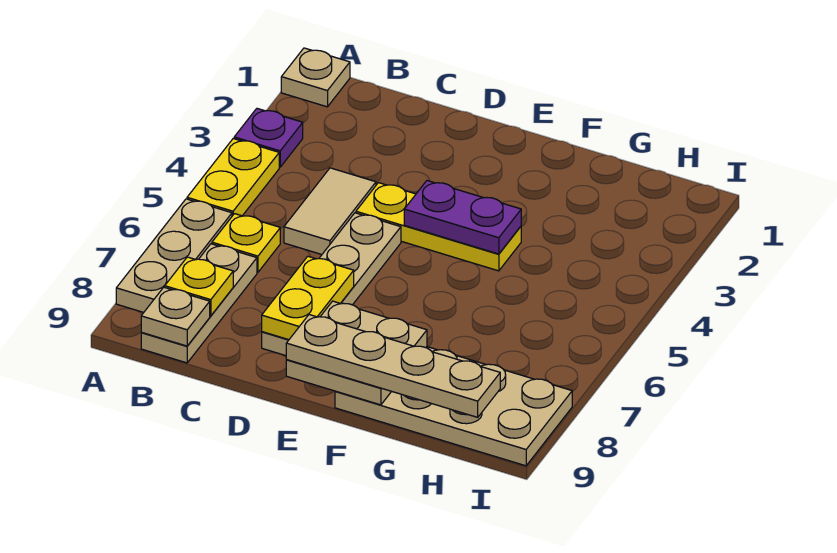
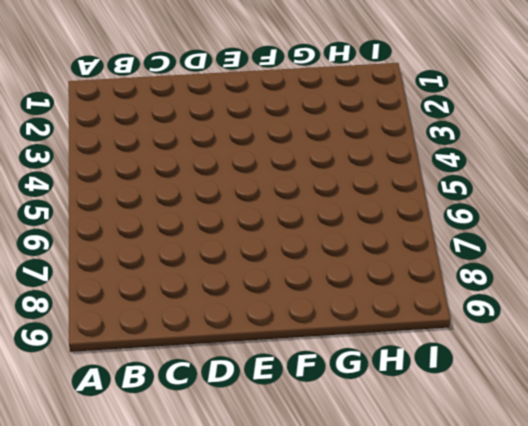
none -> tan plate A1 level 1
none -> purple plate A3 level 1
none -> yellow plate A4:A5 level 1

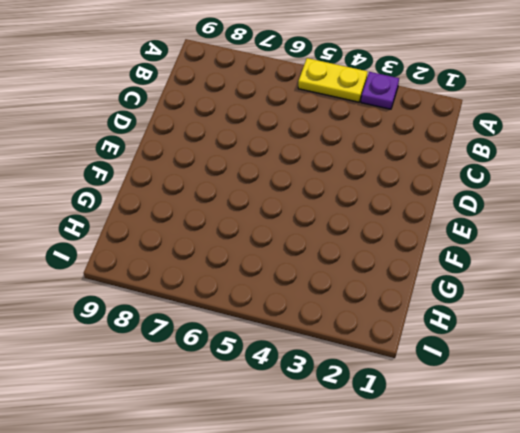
none -> tan plate A1 level 1
none -> tan plate A6:A8 level 1
none -> yellow plate B6 level 1

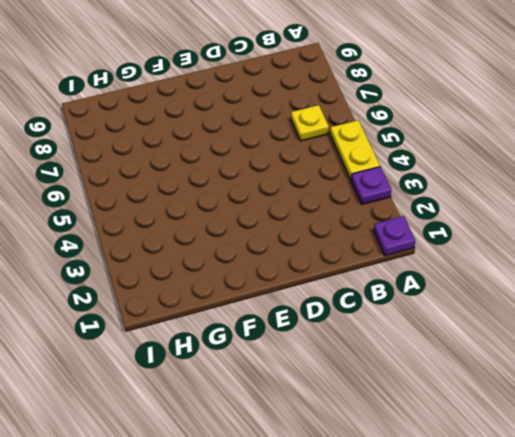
purple plate A1 level 1 -> tan plate A1 level 1
none -> tan plate A6:A8 level 1
none -> tan plate B7:B9 level 1
none -> tan tile C4:C5 level 1

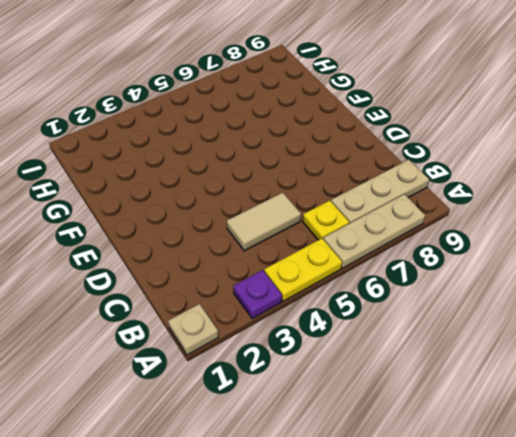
none -> yellow plate D4:F4 level 1
none -> tan plate D5:D8 level 1
none -> tan plate F8:I9 level 1

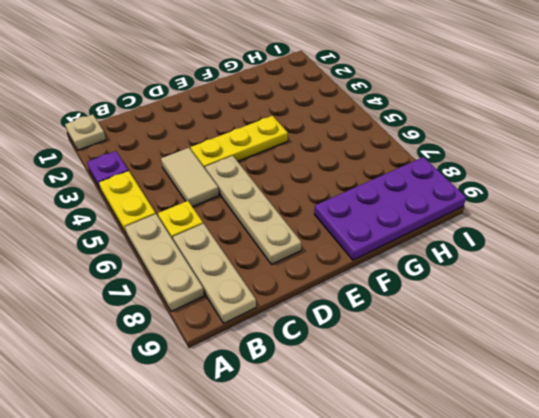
purple plate F8:I9 level 1 -> tan plate F8:I9 level 1
none -> yellow plate B8 level 2
none -> tan plate B9 level 2
none -> yellow plate D7:D8 level 2

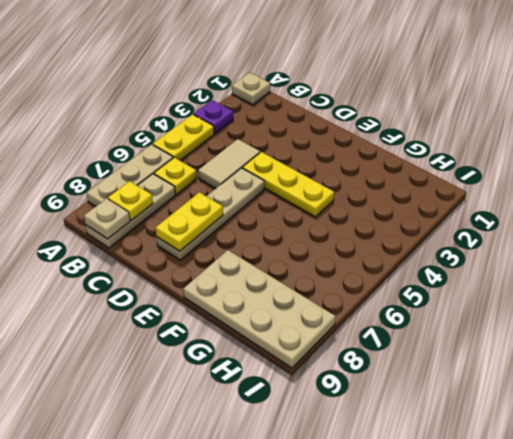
none -> purple plate E4:F4 level 2
none -> tan plate E8:F9 level 2
none -> tan plate E9:H9 level 3

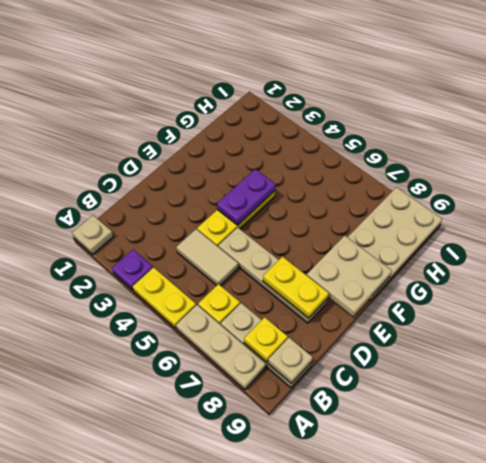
none -> tan plate E9:H9 level 3

